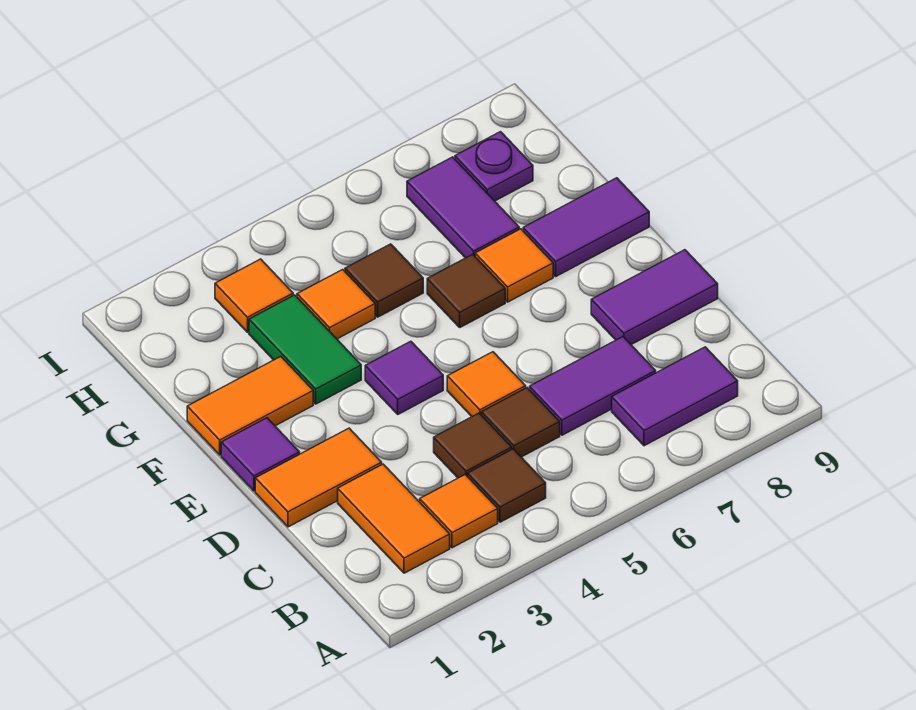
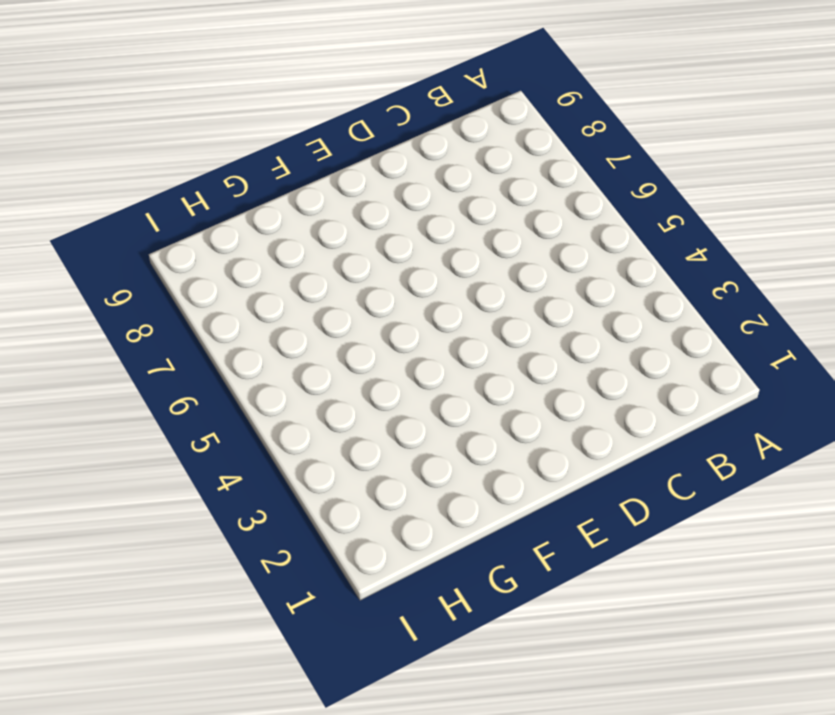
none -> orange tile B2:C2 level 1
none -> orange tile B3 level 1
none -> brown tile B4 level 1

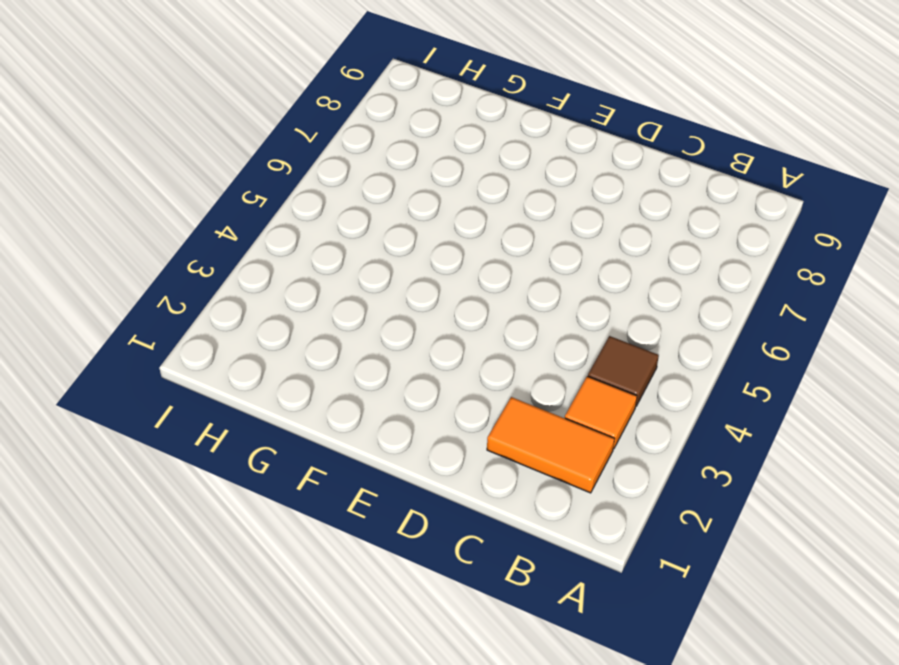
none -> purple tile B7:B8 level 1
none -> brown tile C4 level 1
none -> brown tile C5 level 1

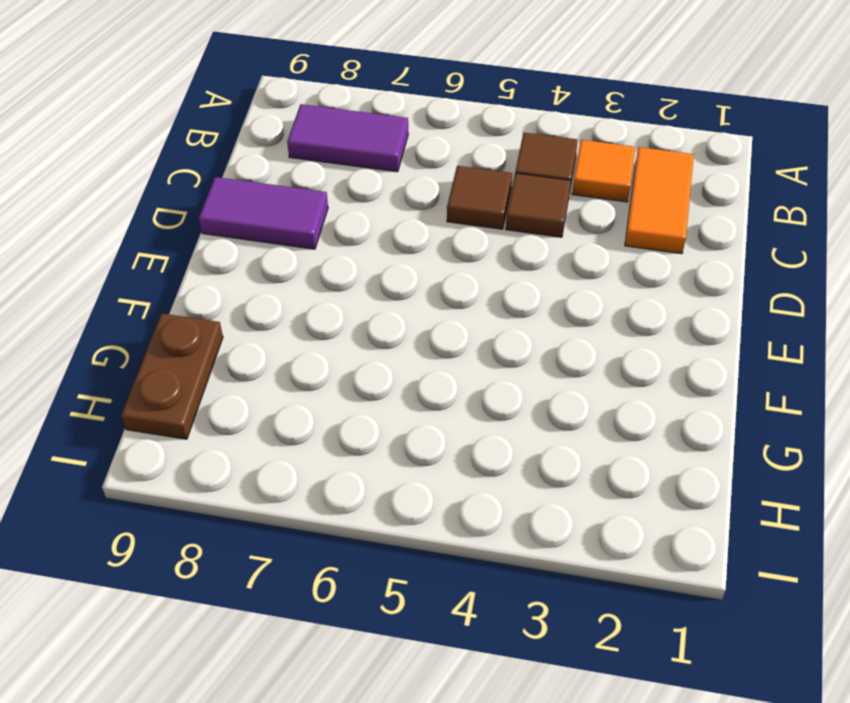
brown plate G9:H9 level 1 -> none
none -> purple tile C6:C7 level 1
none -> orange tile D1:D2 level 1
none -> orange tile D5 level 1

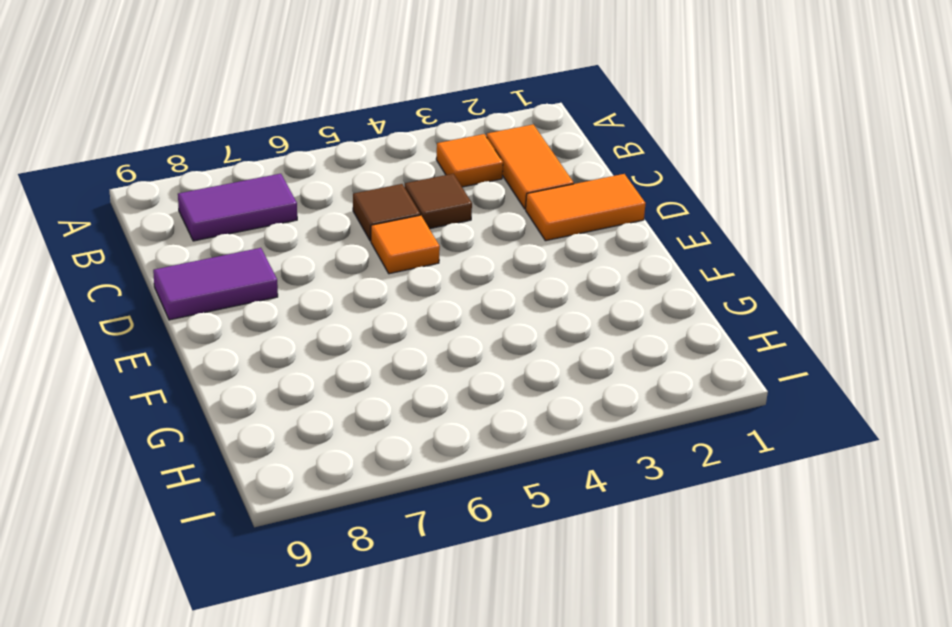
none -> brown tile B4 level 1
none -> purple tile C6:C7 level 1
none -> purple tile E1 level 1

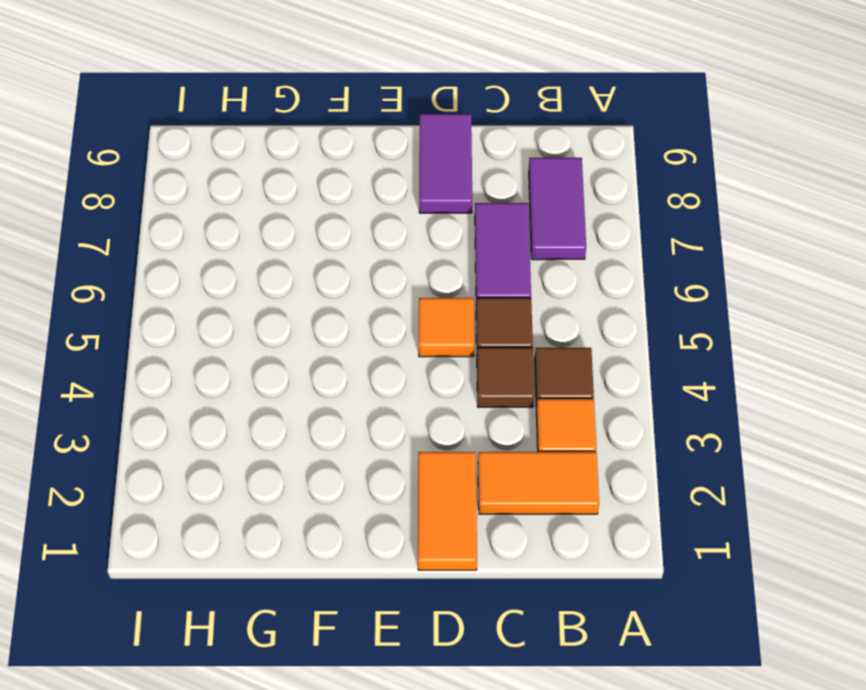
none -> purple tile E1 level 1
none -> purple tile E4 level 1
none -> orange tile F1:F2 level 1

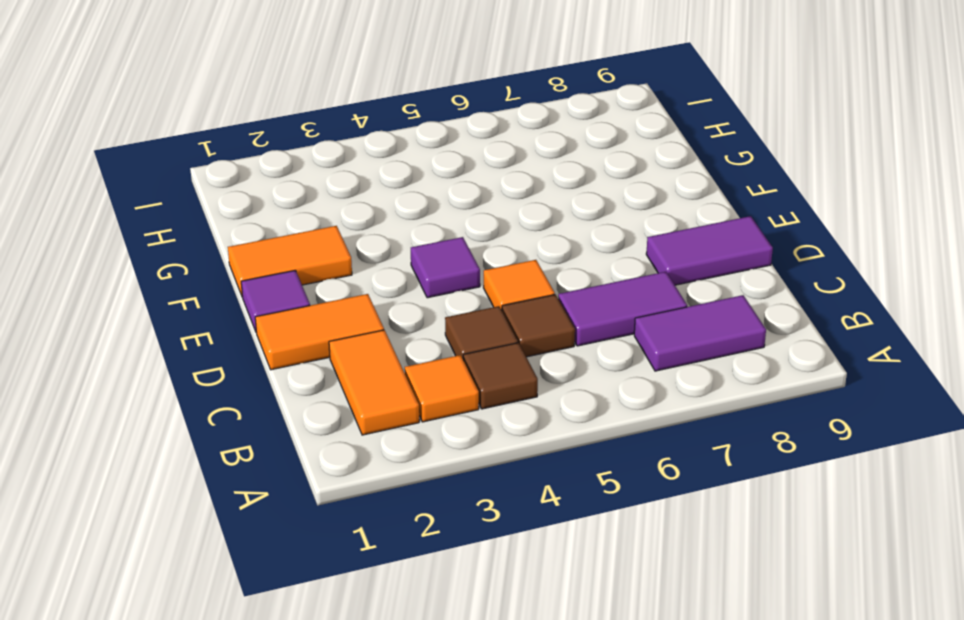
none -> green tile F3:G3 level 1
none -> brown tile F6 level 1
none -> orange tile F7 level 1

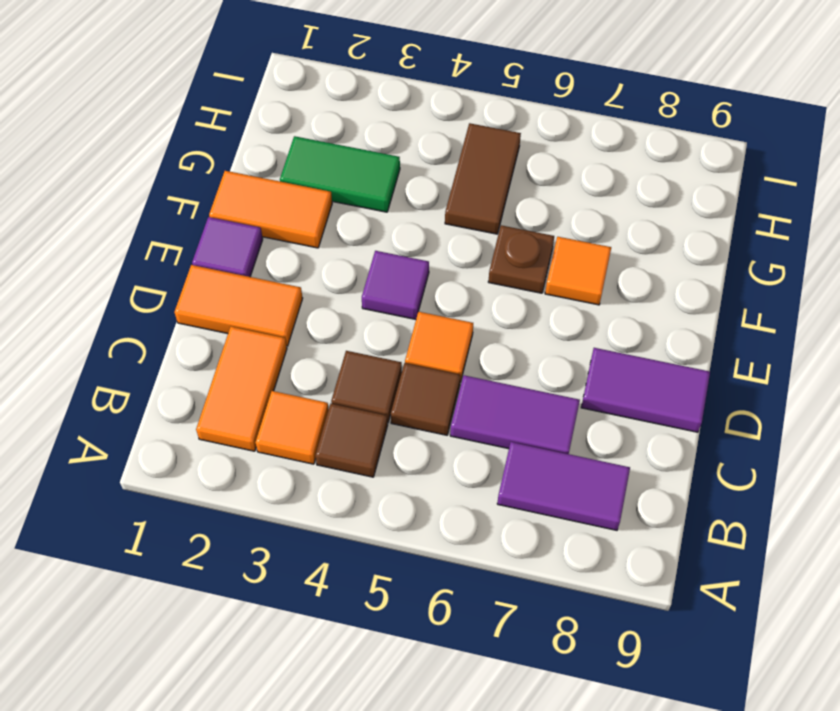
brown plate F6 level 1 -> brown tile F6 level 1
green tile G2:G3 level 1 -> green tile F3:G3 level 1
brown tile G5:H5 level 1 -> brown tile G5 level 1
none -> purple tile F8:F9 level 1
none -> orange tile G4 level 1
none -> purple tile G7:H7 level 1

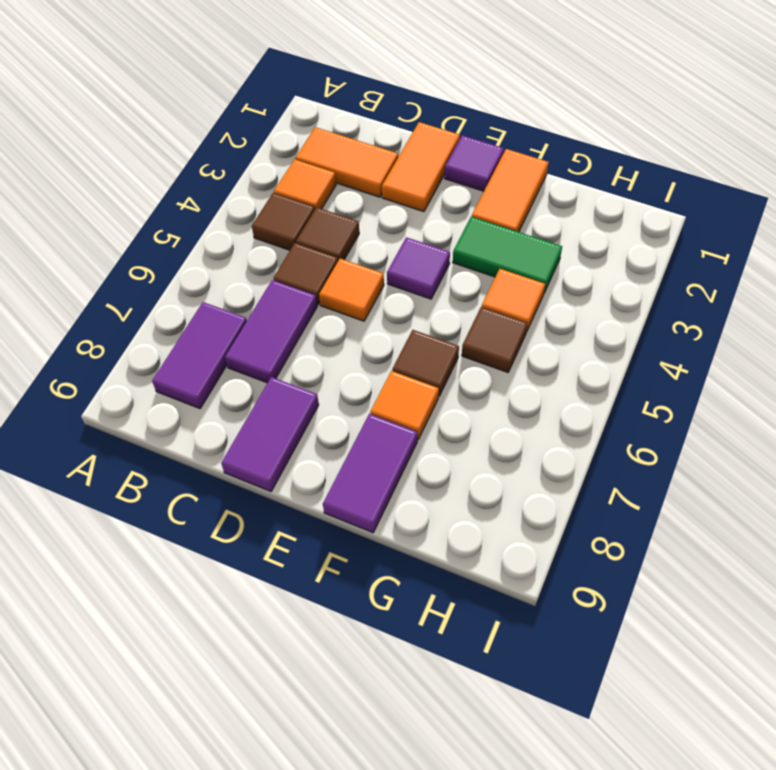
none -> purple tile G7:H7 level 1
none -> orange tile H3 level 1
none -> purple plate H8 level 1

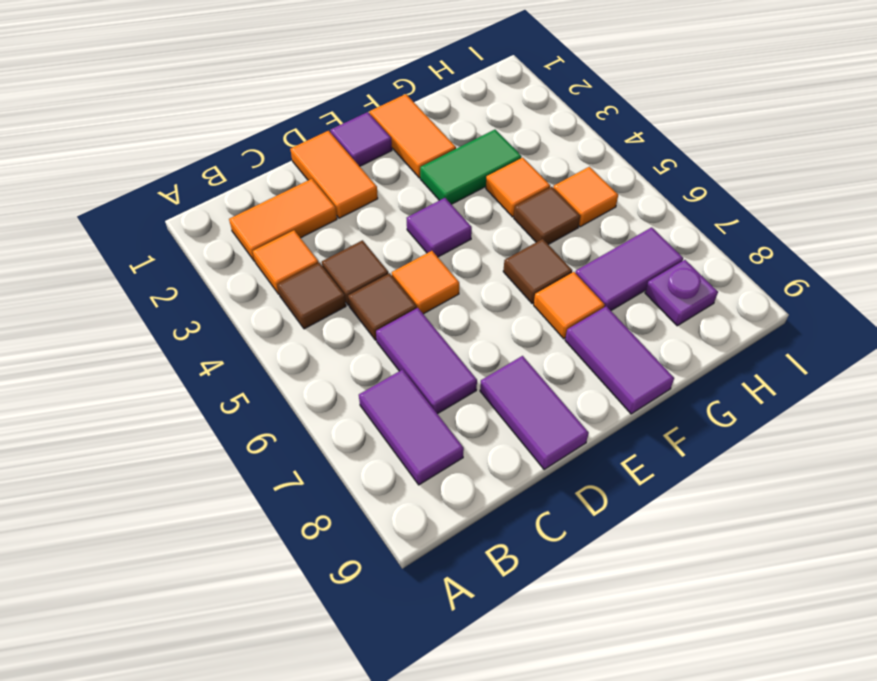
orange tile H5 level 1 -> orange tile H3 level 1

